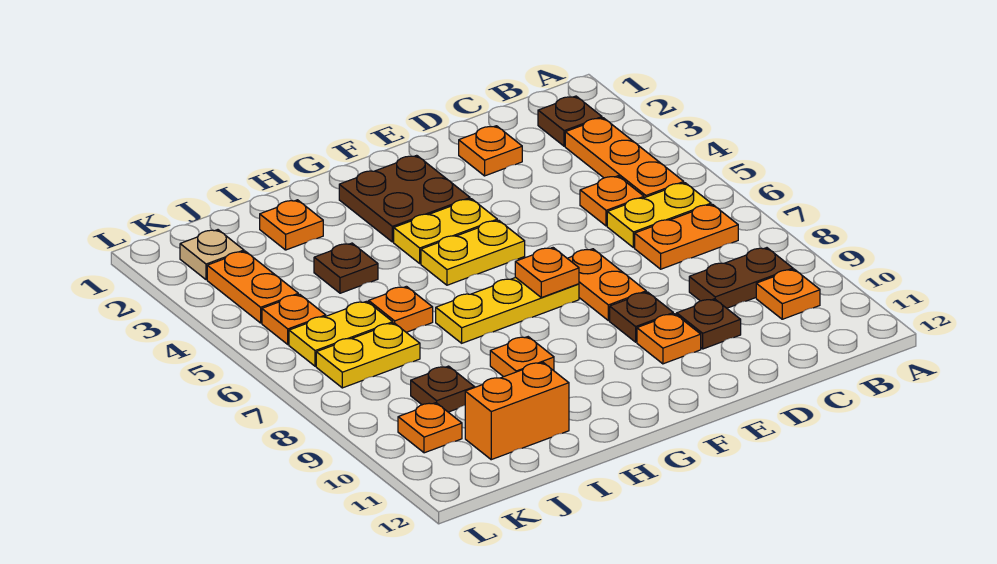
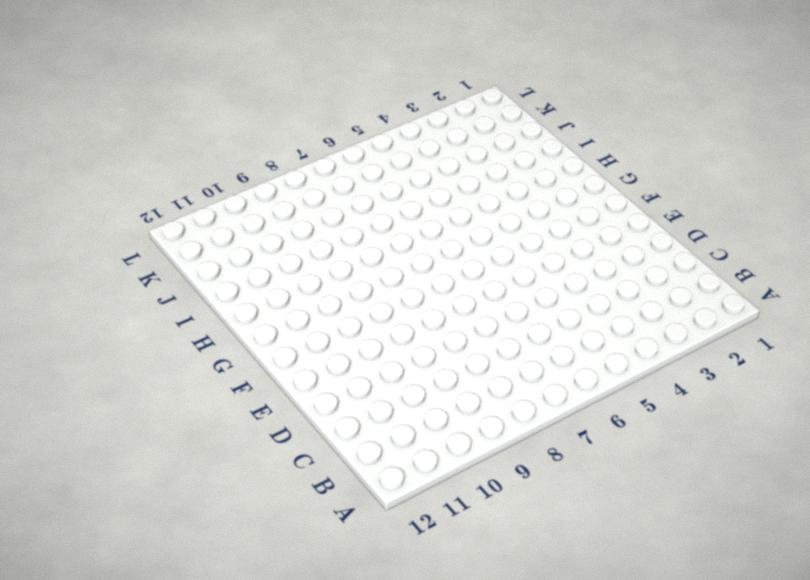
none -> brown plate B2 level 1
none -> orange plate B3:B5 level 1
none -> yellow plate B6:C6 level 1

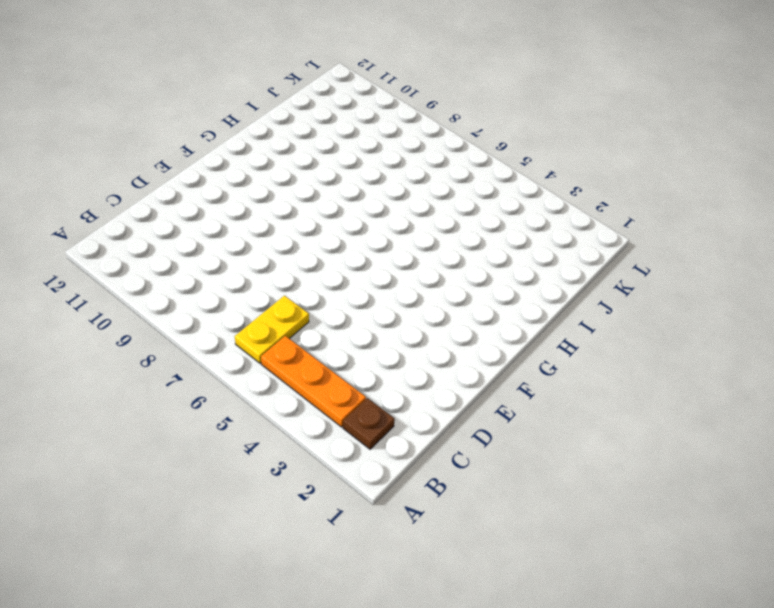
none -> orange plate B7:C7 level 1
none -> brown plate B9:C9 level 1
none -> orange plate B10 level 1

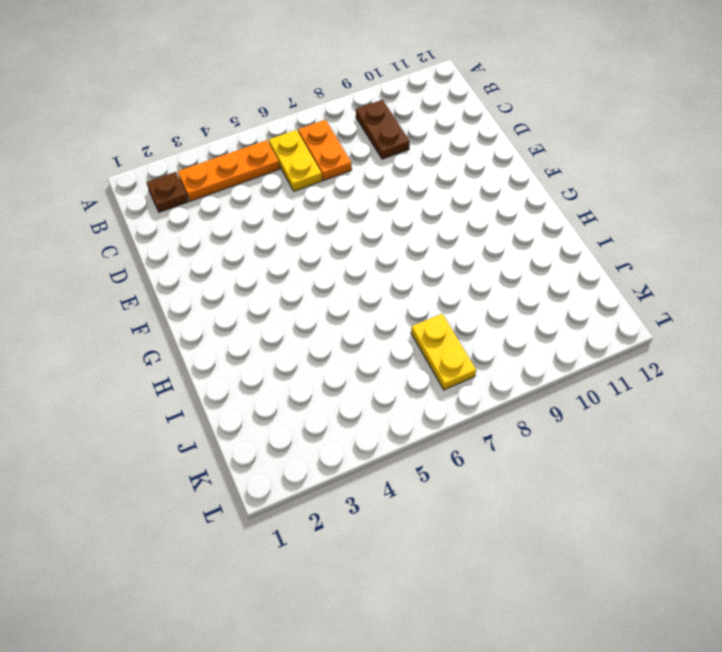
none -> orange plate B10 level 1
none -> orange plate C5 level 1
none -> orange plate D2 level 1

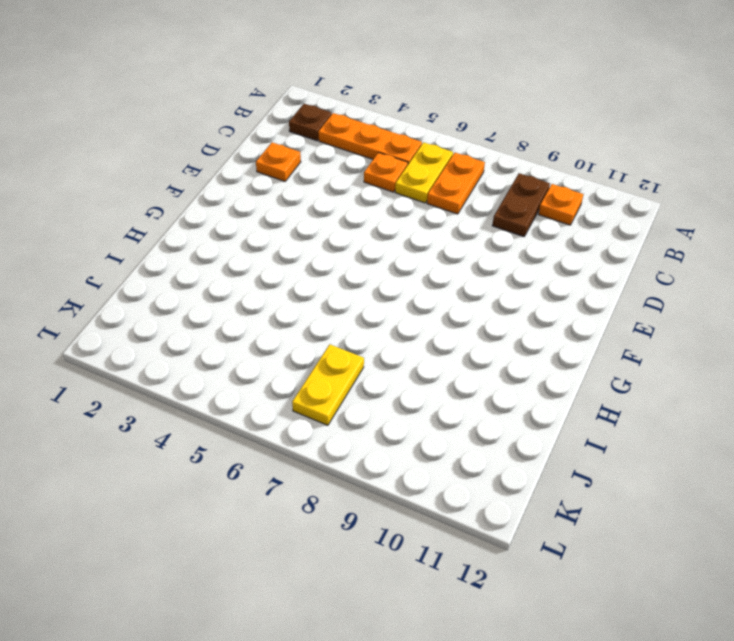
none -> brown plate D10 level 1
none -> orange plate E7:E8 level 1
none -> brown plate E9 level 1

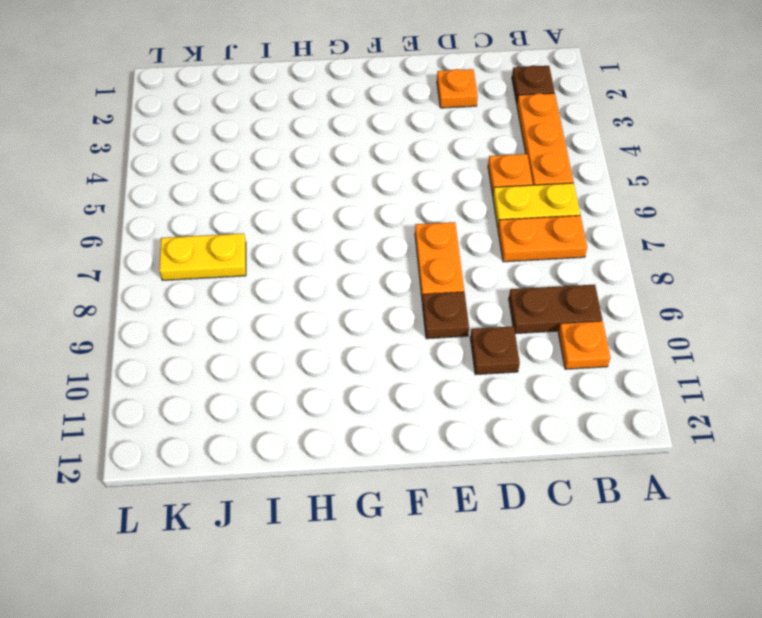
none -> orange plate E10 level 1
none -> brown plate F2:G3 level 1
none -> yellow plate F4:G4 level 1

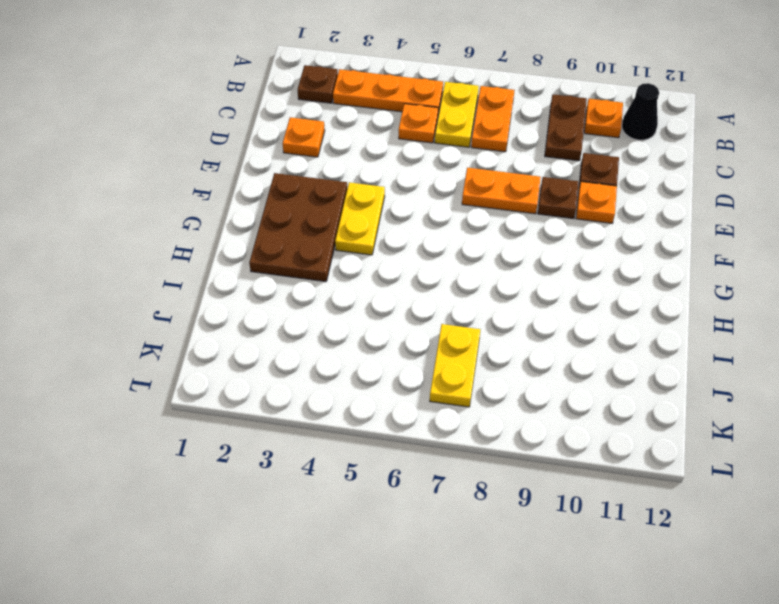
black cone B11 level 1 -> none
brown plate F2:H3 level 1 -> brown plate F2:G3 level 1
none -> yellow plate F5:G5 level 1
none -> yellow plate F7:H7 level 1
none -> orange plate H9 level 1

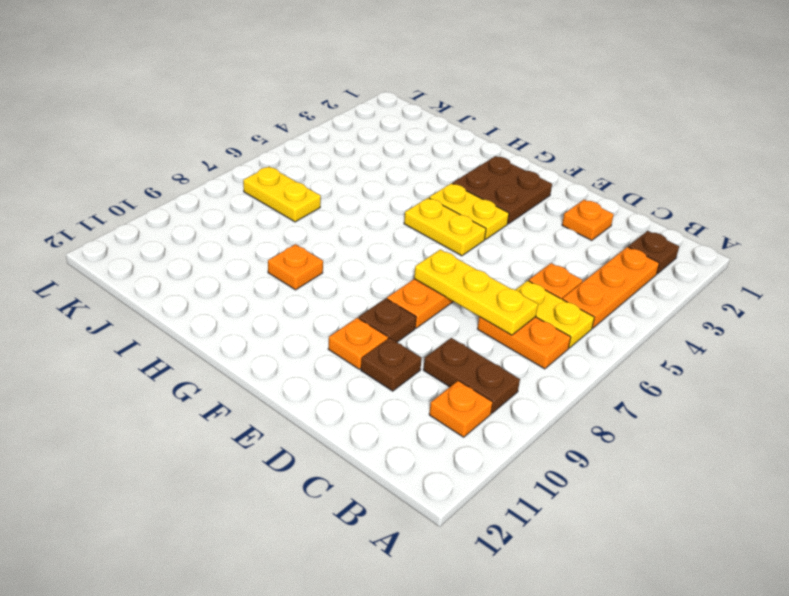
yellow plate C7:E7 level 2 -> yellow plate F7:H7 level 1
none -> orange plate I2 level 1
none -> brown plate I4 level 1
none -> orange plate I6 level 1

